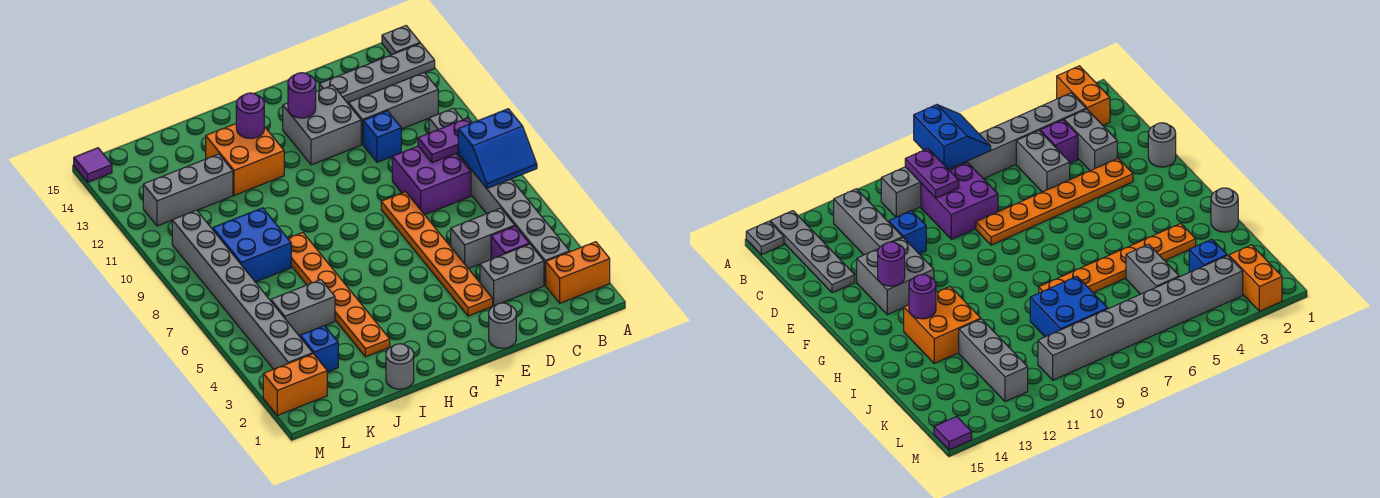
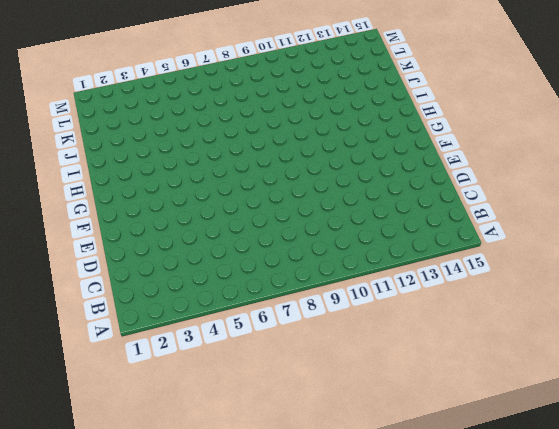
none -> orange brick A2:B2 level 1
none -> grey plate A14:D14 level 1
none -> grey plate A15 level 1

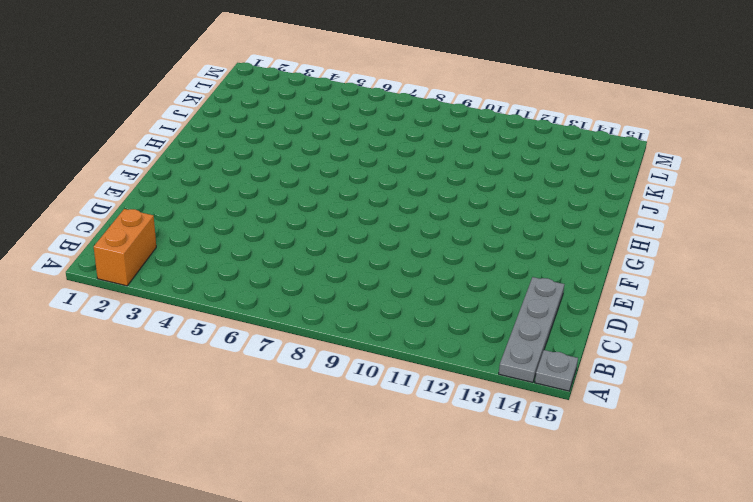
none -> grey brick B3:B10 level 1
none -> grey brick B12:D12 level 1
none -> grey brick C3:D3 level 1

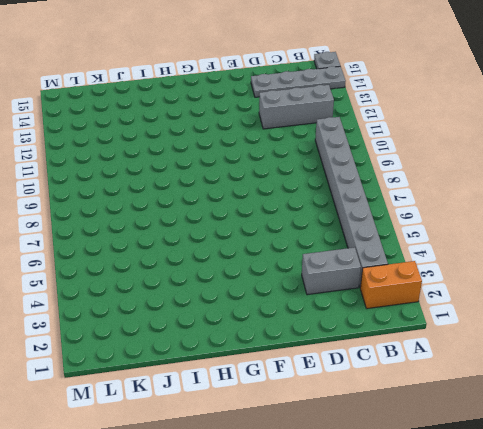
none -> purple brick C4 level 1
none -> grey brick C5:D5 level 1
none -> purple brick C8:D9 level 1

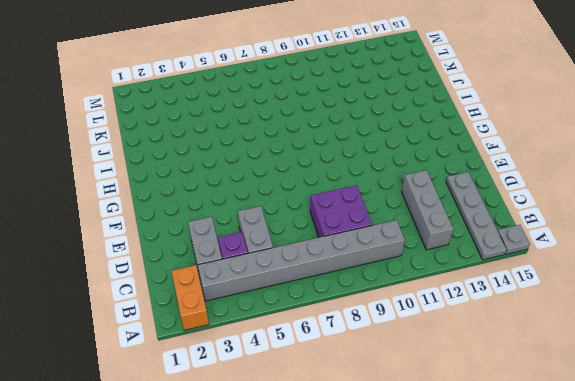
none -> blue brick D11 level 1
none -> grey round brick E1 level 1
none -> orange plate E3:E8 level 1

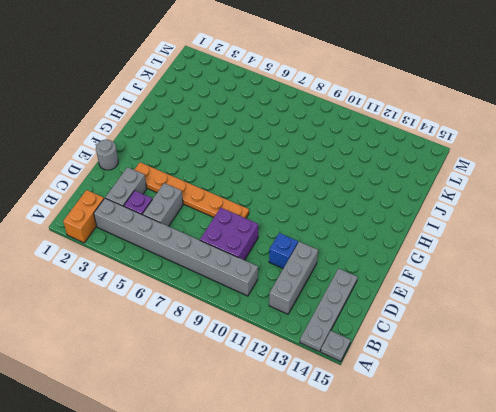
none -> grey brick E12:F13 level 1
none -> orange brick H12:I13 level 1
none -> grey round brick I1 level 1

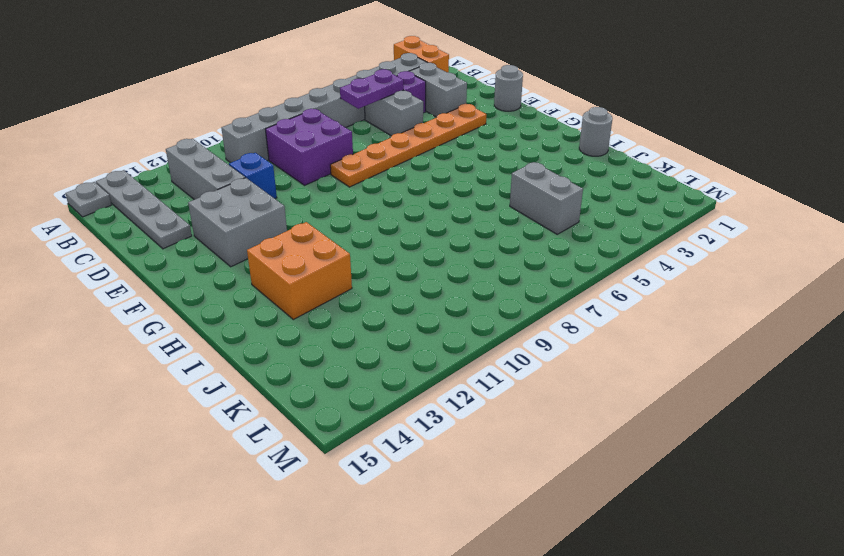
purple plate C5:C6 level 2 -> purple plate B9:C9 level 2
none -> orange plate I3:I8 level 1
none -> blue brick J8:K9 level 1
none -> grey brick J12:L12 level 1

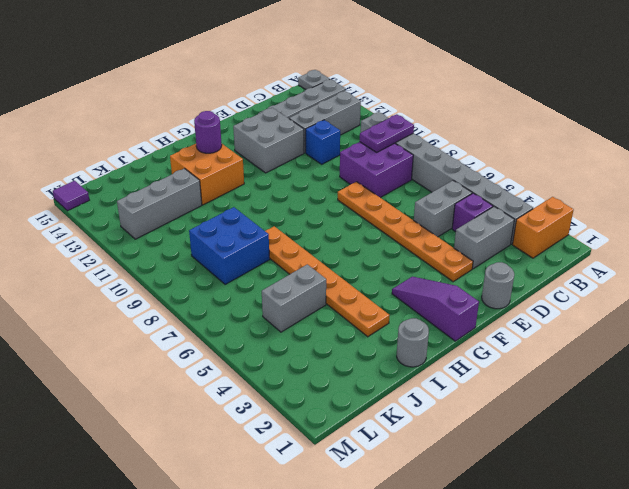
purple slope G1:G3 level 1 top 1 -> none
none -> blue brick K3 level 1
none -> orange brick L2:M2 level 1
none -> grey brick L3:L10 level 1

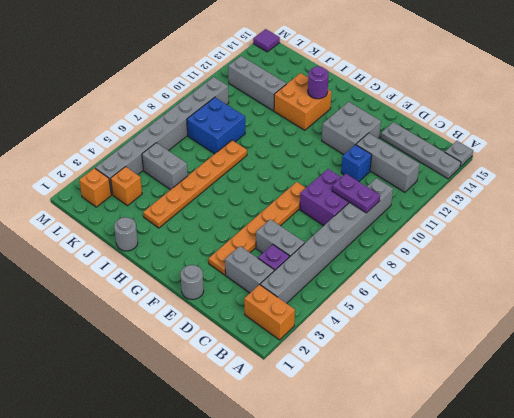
orange brick K3 level 1 -> blue brick K3 level 1
orange brick L2 level 1 -> orange brick L2:M2 level 1
none -> blue slope A7:B8 level 2 top 8
none -> purple round brick F13 level 2

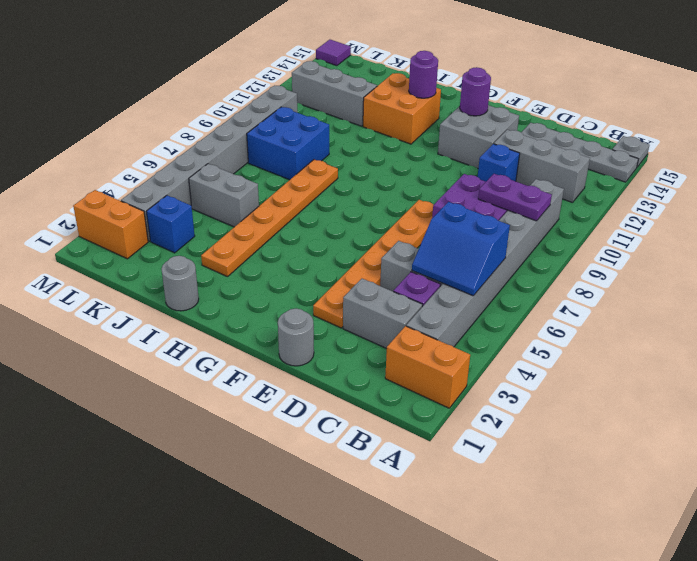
blue slope B5:C6 level 2 top 6 -> blue slope A7:B8 level 2 top 8

